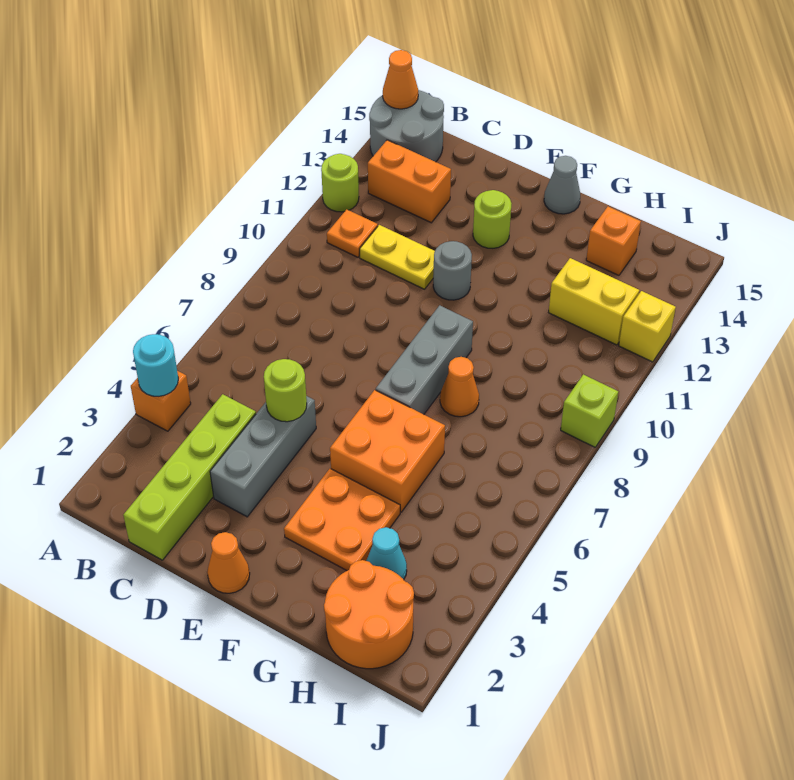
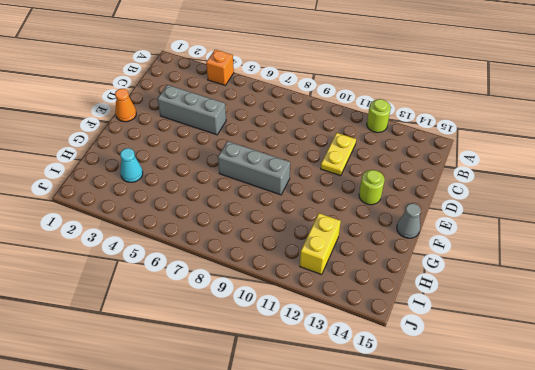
none -> grey round brick A14:B15 level 1
none -> orange plate B11 level 1
none -> orange brick B13:C13 level 1

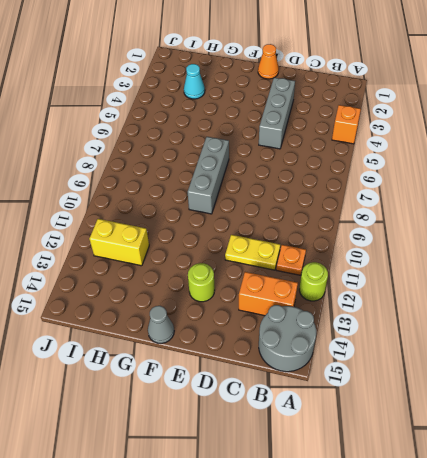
none -> lime brick C1:C4 level 1
none -> grey round brick E11 level 1
none -> orange plate F3:G4 level 1

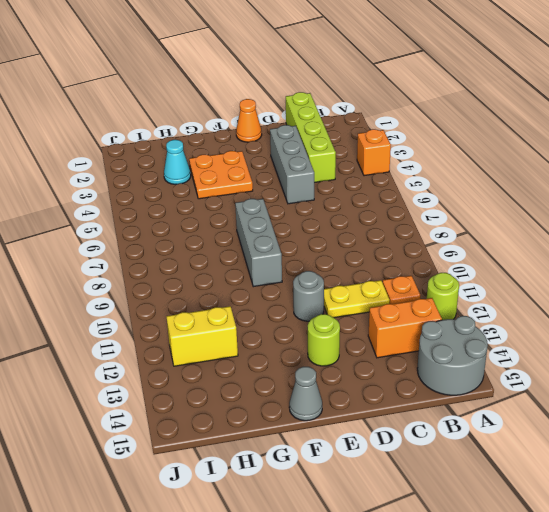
none -> orange brick F5:G6 level 1
none -> orange cone G8 level 1
none -> orange round brick H1:I2 level 1

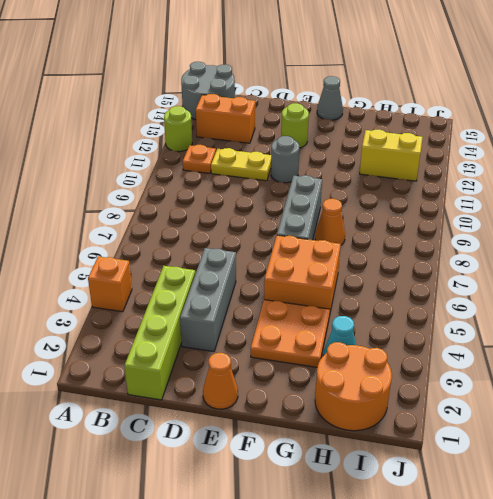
none -> orange brick H14 level 1
none -> lime brick J9 level 1
none -> yellow brick J12 level 1

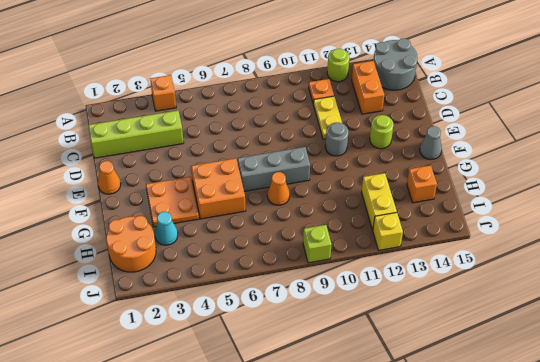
none -> grey brick D3:D5 level 1
none -> cyan round brick A4 level 2
none -> orange cone A15 level 2

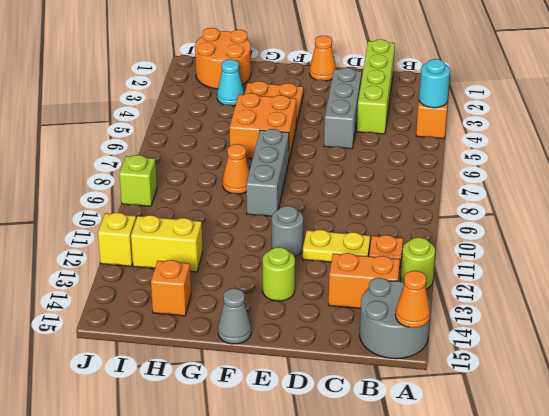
none -> lime round brick D5 level 2

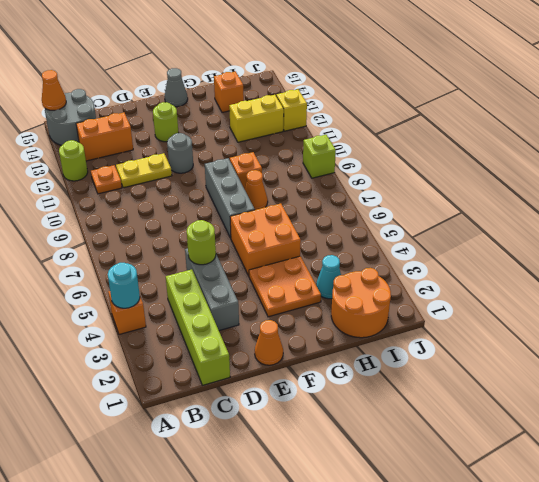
orange brick G9 level 1 -> none

